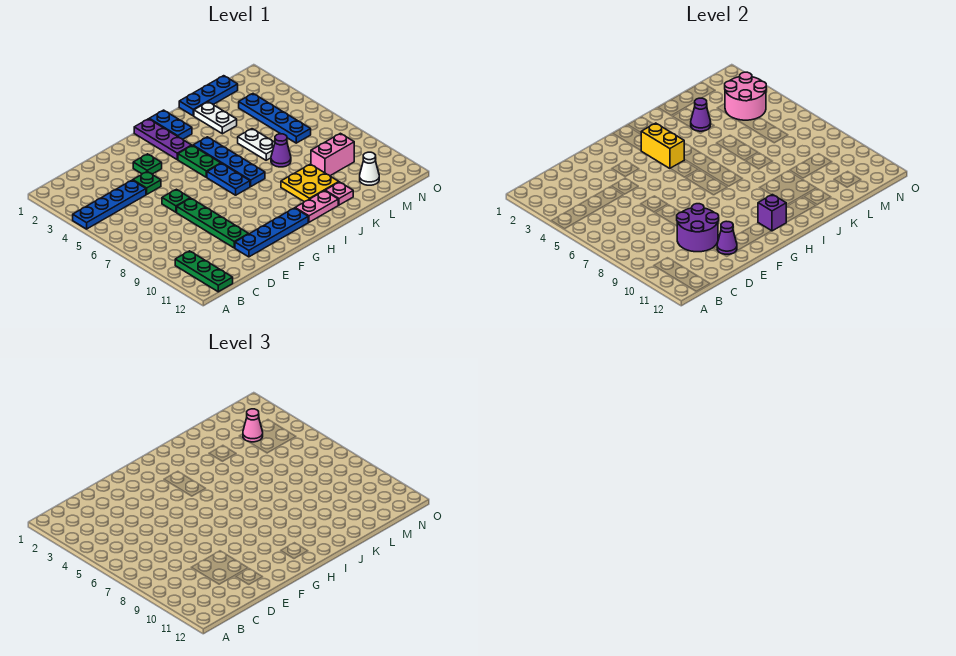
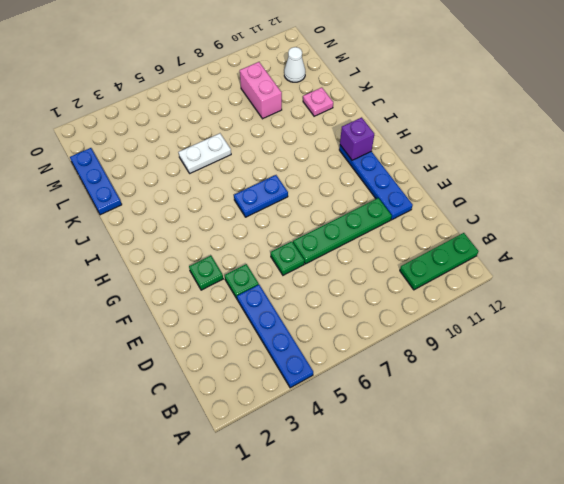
none -> purple plate H1:H3 level 1
none -> green plate H4:H5 level 1
none -> blue plate I1:I2 level 1

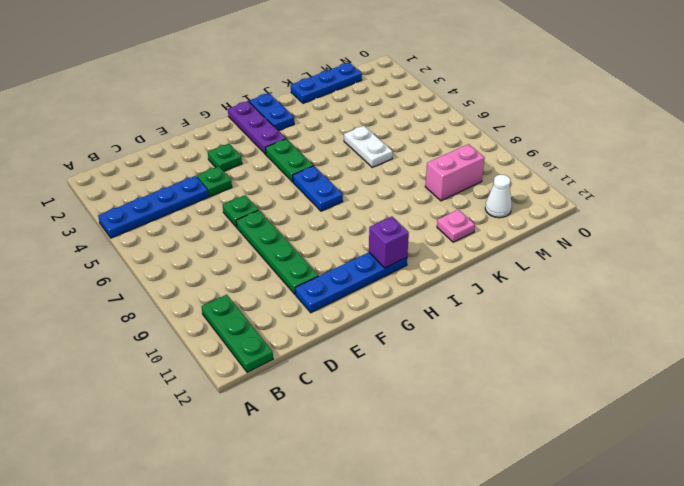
none -> blue plate I4:I7 level 1
none -> pink plate I11:J11 level 1
none -> yellow plate J9:K10 level 1

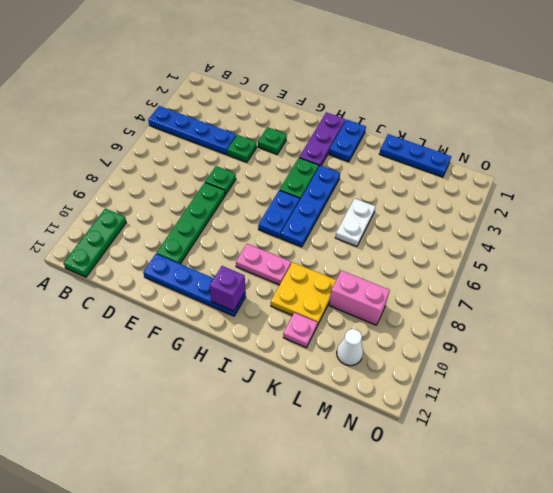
pink plate H9:I9 level 1 -> pink plate I11:J11 level 1
none -> white plate K2:K3 level 1
none -> purple cone K7 level 1
none -> blue plate M3:M6 level 1

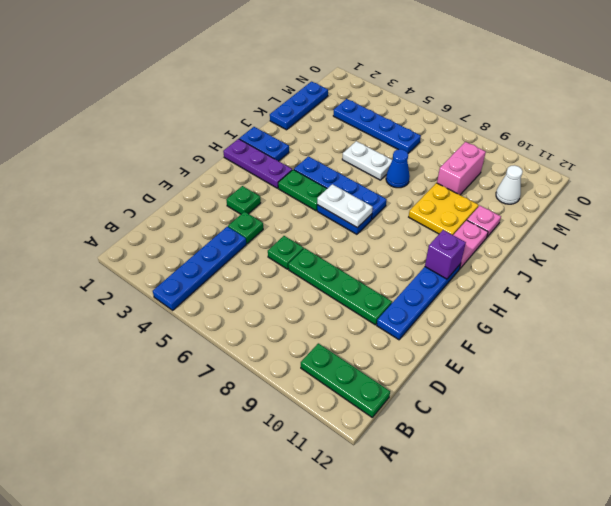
white plate H6:H7 level 2 -> white plate K2:K3 level 1
blue cone K7 level 1 -> purple cone K7 level 1
none -> purple round brick D9:E10 level 2
none -> purple cone E11 level 2
none -> yellow brick H3:H4 level 2

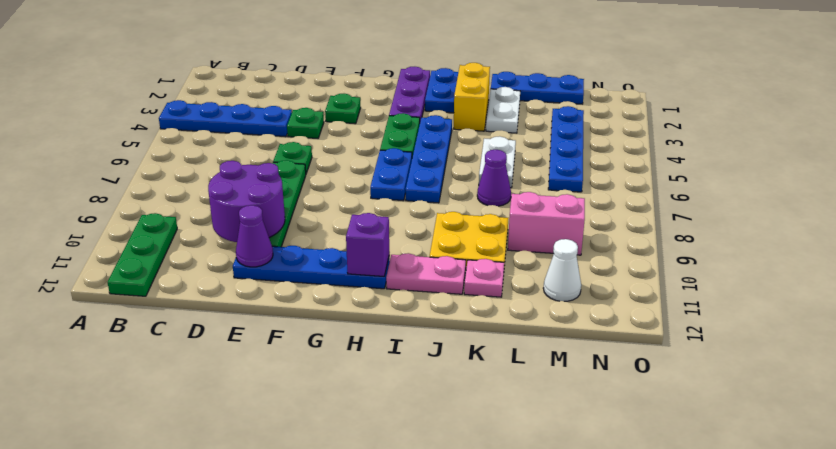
yellow brick J2:J3 level 1 -> yellow brick H3:H4 level 2
none -> purple cone K3 level 2
none -> pink round brick M3:N4 level 2
none -> pink cone M3 level 3

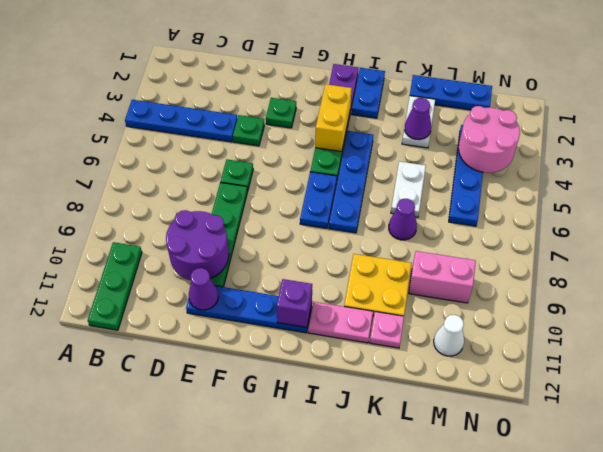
none -> pink cone M3 level 3

